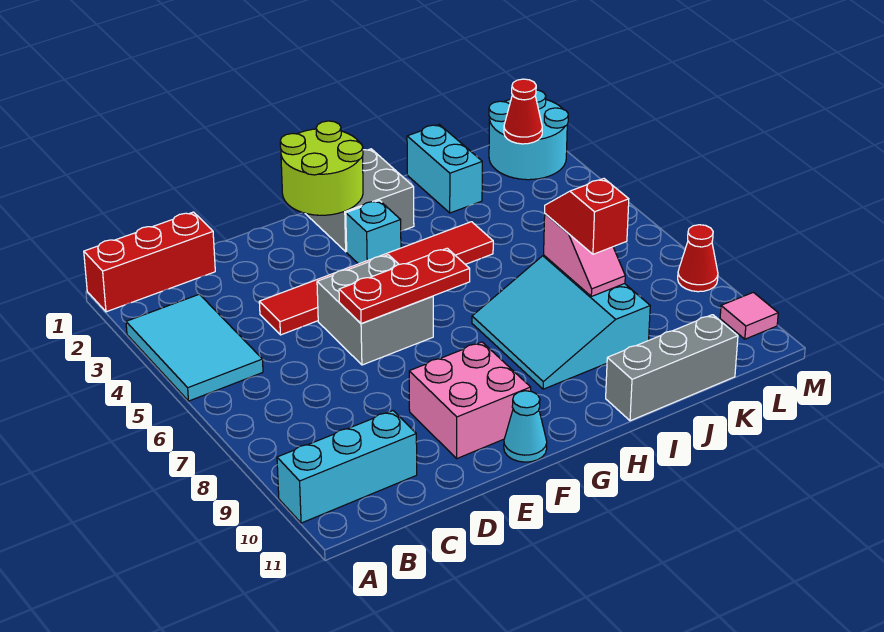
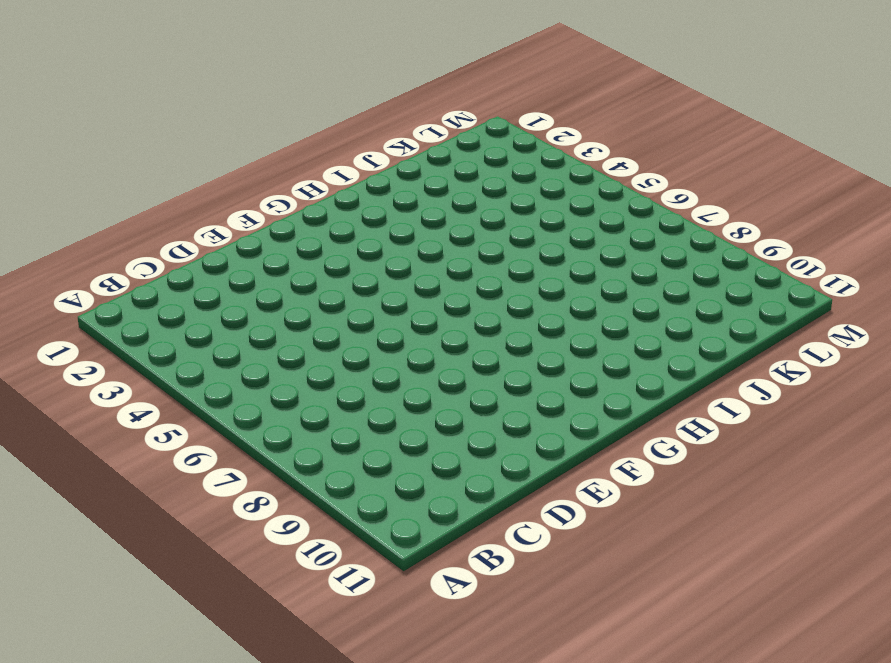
none -> red brick A1:C1 level 1
none -> cyan tile A3:B5 level 1
none -> cyan brick A10:C10 level 1

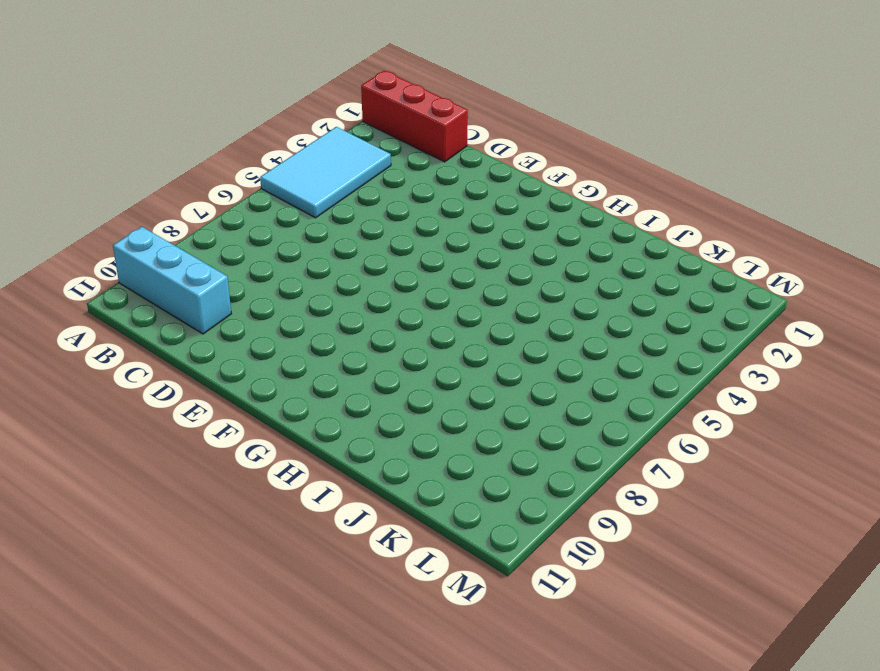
none -> red tile D4:I4 level 1
none -> grey brick E5:F6 level 1
none -> pink brick E9:F10 level 1

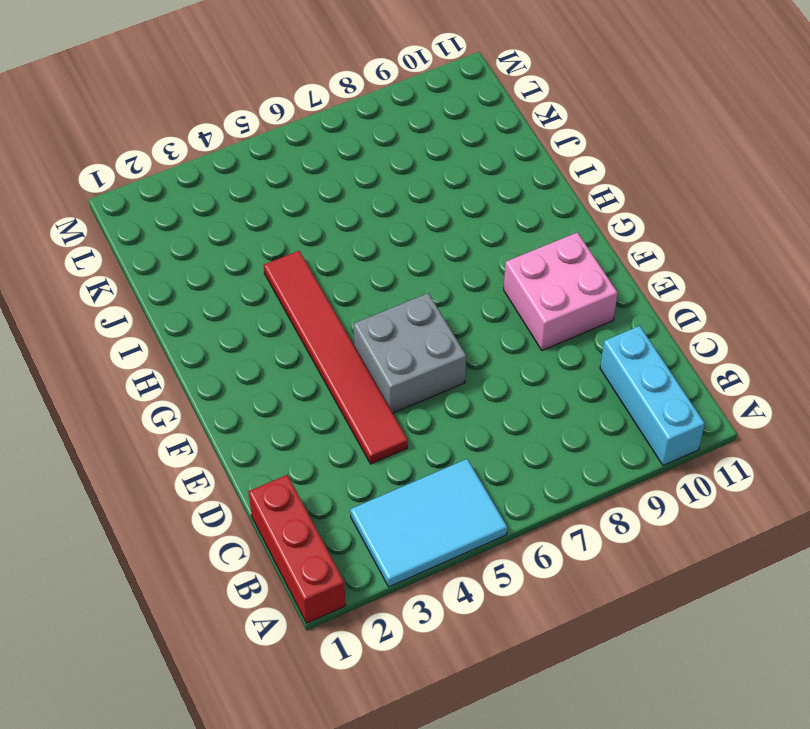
none -> cyan cone F11 level 1
none -> grey brick G1:H2 level 1
none -> cyan brick G3 level 1

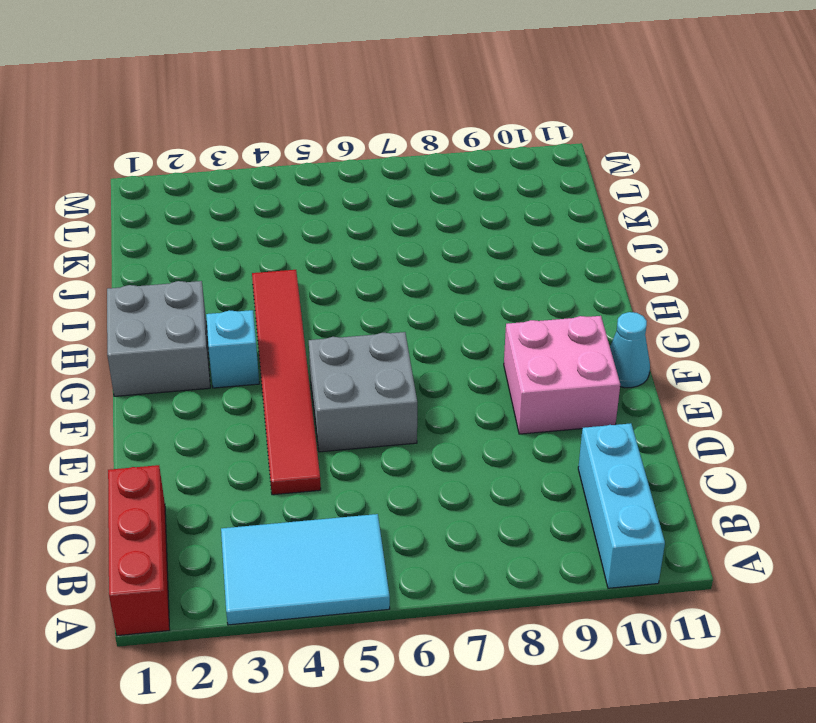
none -> cyan slope H7:J9 level 1 top J
none -> grey brick I11:K11 level 1
none -> cyan brick J1:J2 level 1

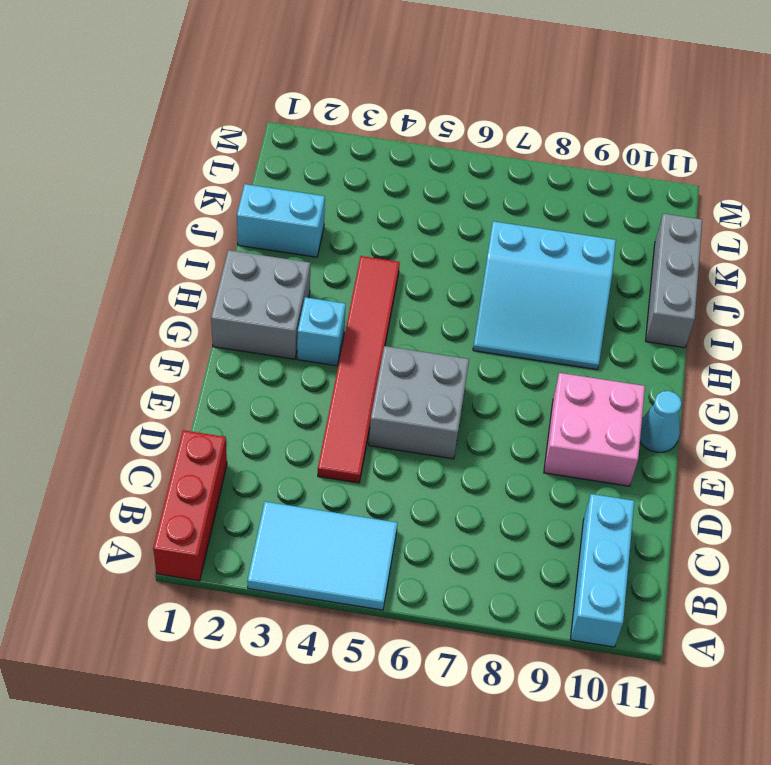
none -> cyan round brick L1:M2 level 1
none -> red cone M8 level 1
none -> pink tile M10 level 1

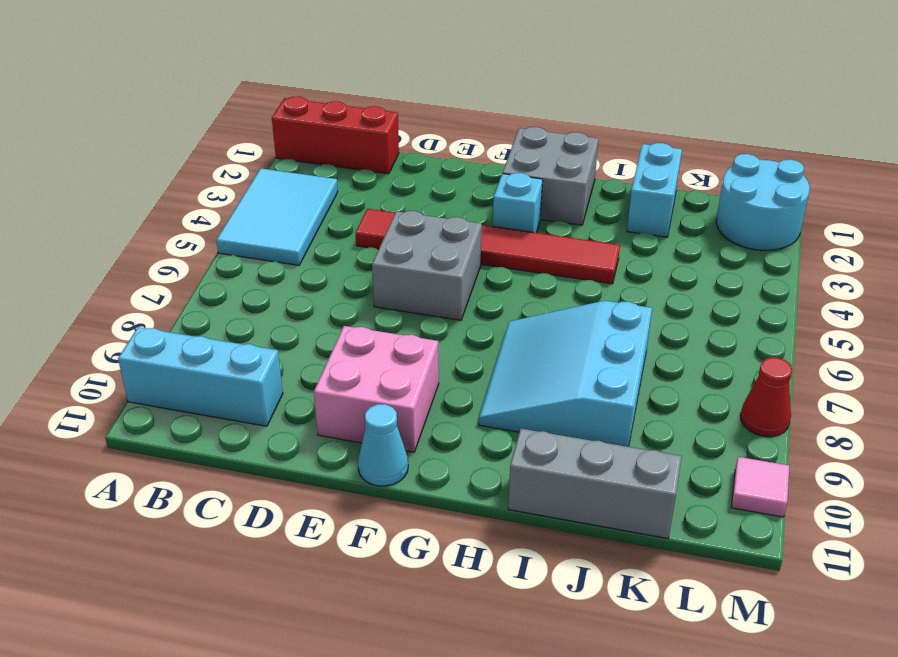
none -> red plate E6:G6 level 2
none -> lime round brick F1:G2 level 2
none -> pink slope J7:J8 level 2 top 7

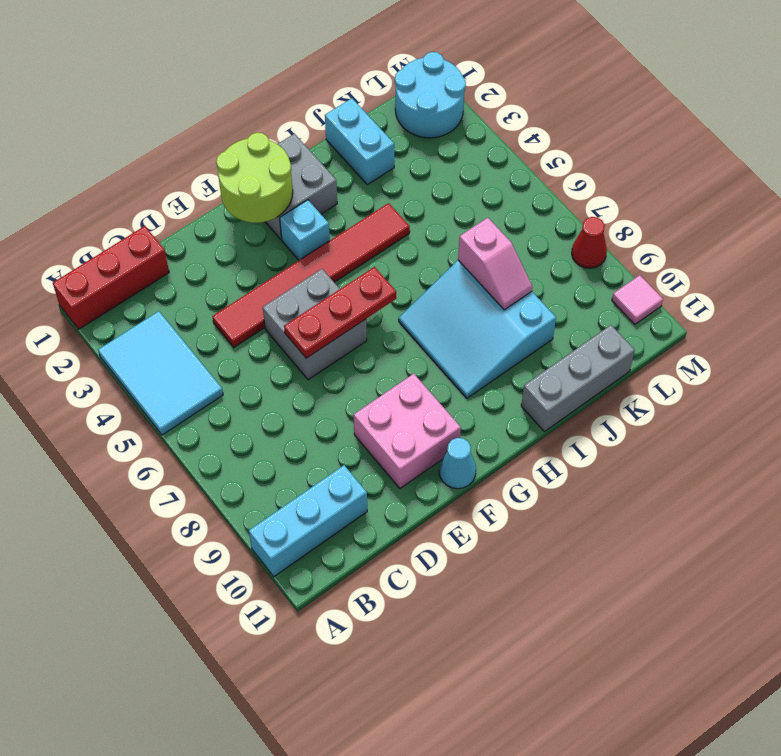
none -> red cone L2 level 2
none -> red slope J7:J8 level 3 top 8

